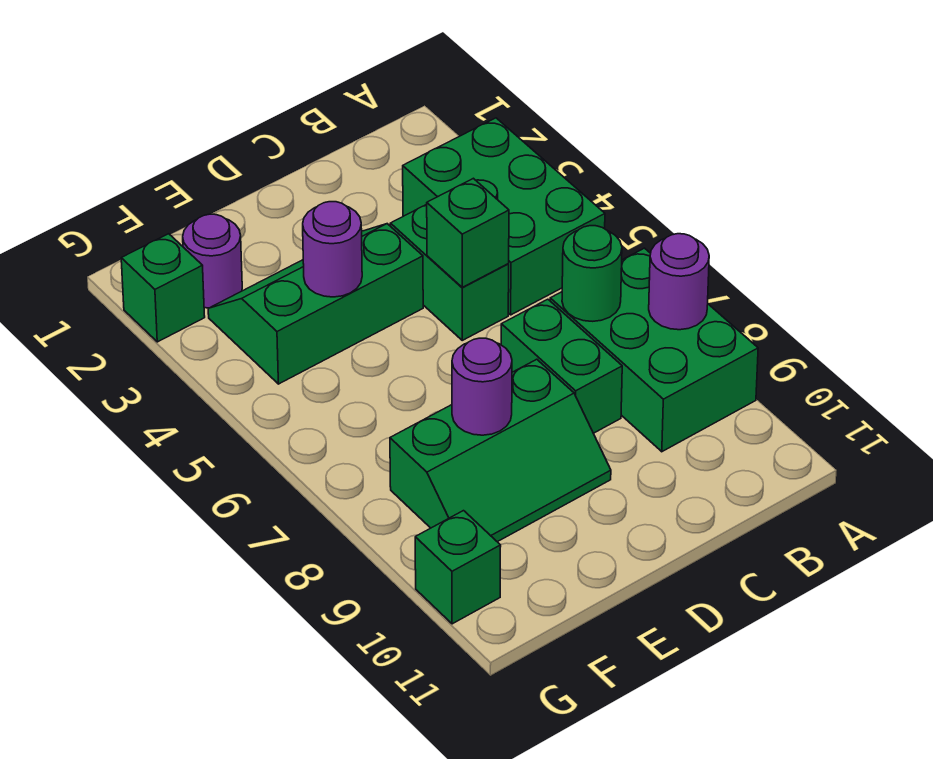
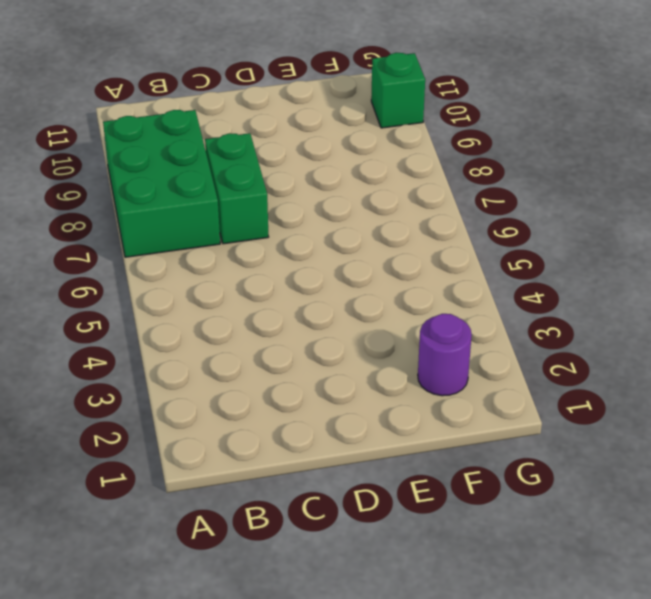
none -> green brick A3:B5 level 1
none -> green brick C4:C5 level 1
none -> green slope D3:F4 level 1 top 4

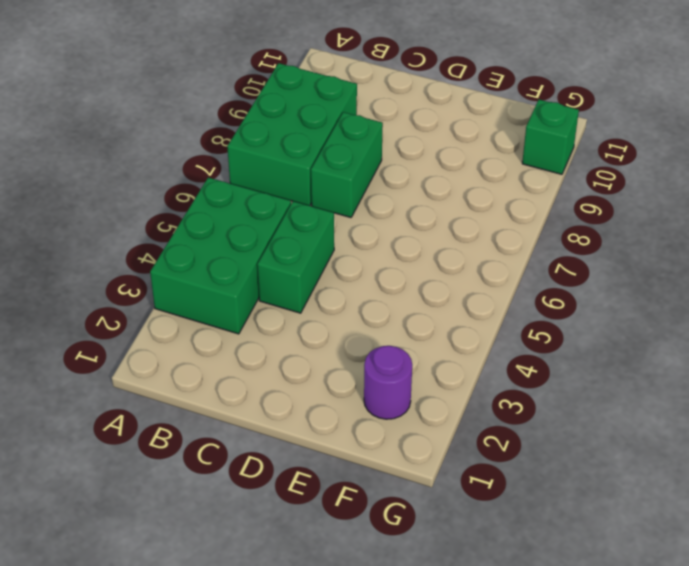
none -> green slope D3:F4 level 1 top 4
none -> green slope D8:F9 level 1 top 8
none -> green brick G2 level 1

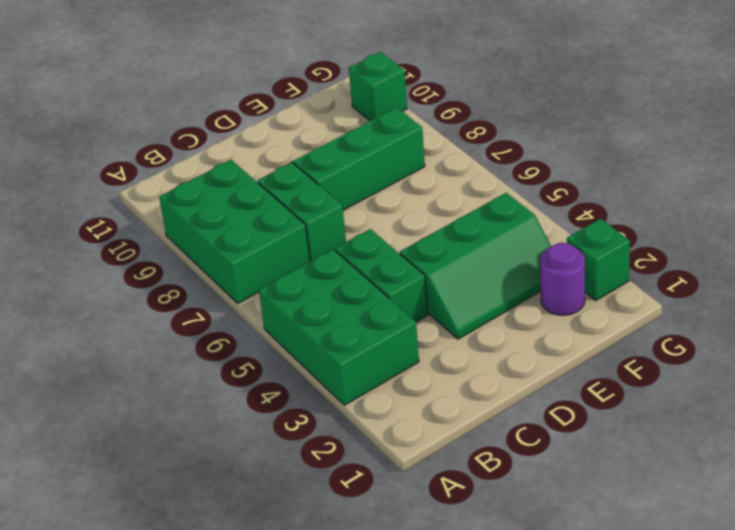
none -> purple round brick A8 level 2
none -> green round brick B7 level 2
none -> green brick C5 level 2

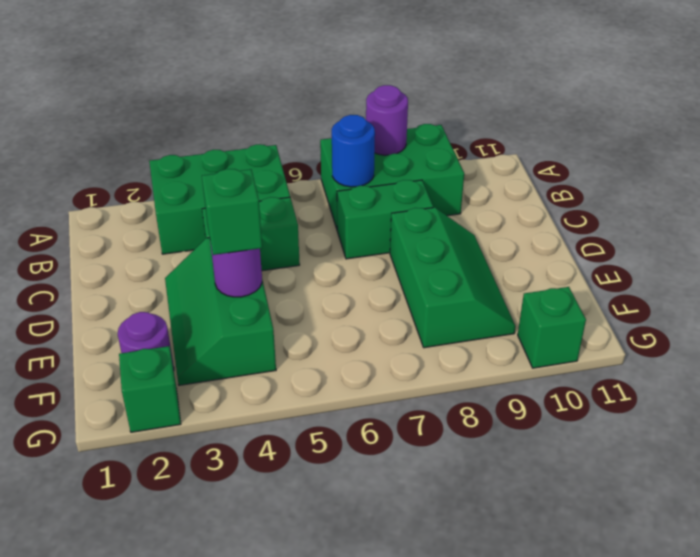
blue round brick B7 level 2 -> green round brick B7 level 2
green brick E4 level 3 -> green brick C5 level 2
none -> purple round brick E8 level 2

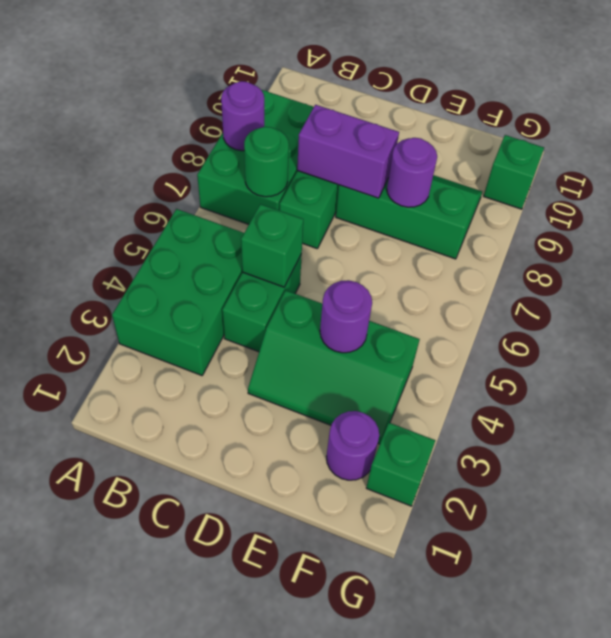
purple brick C8:D8 level 2 -> none

